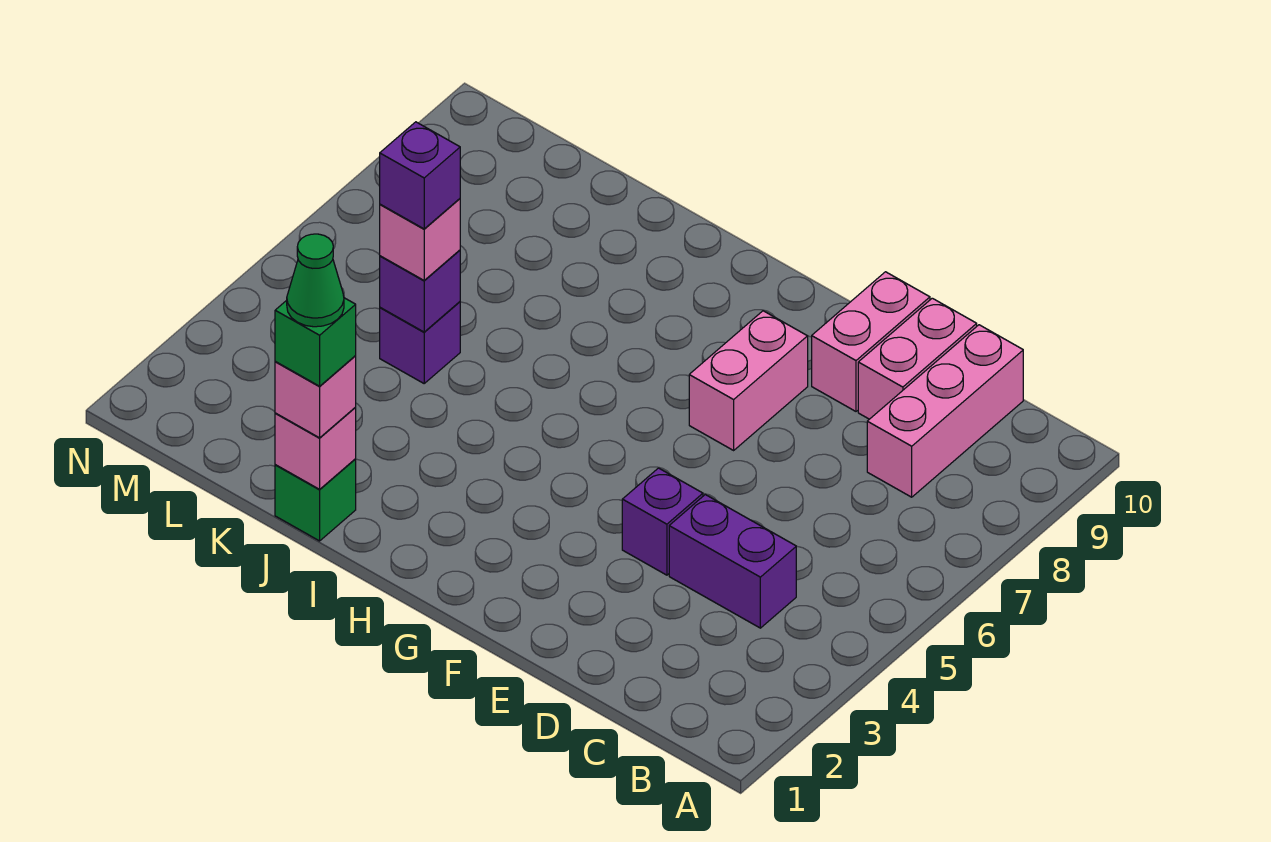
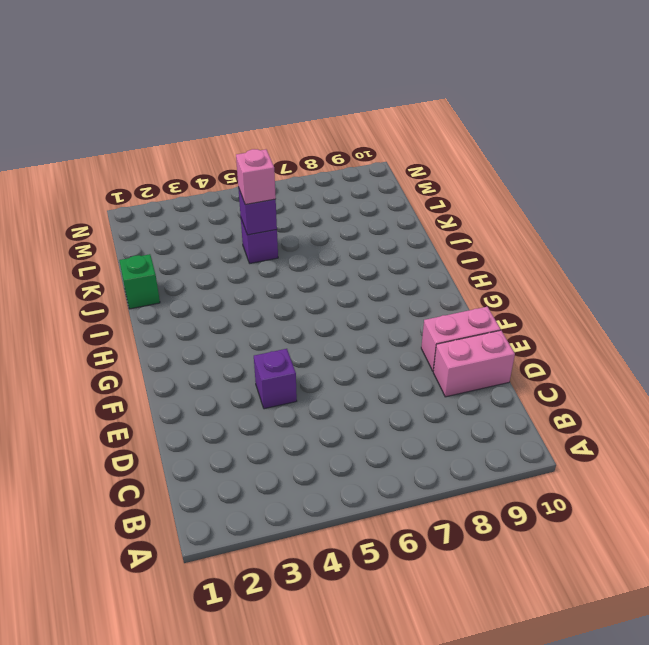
none -> purple brick C4:D4 level 1
none -> pink brick C8:C10 level 1
none -> pink brick F7:F8 level 1

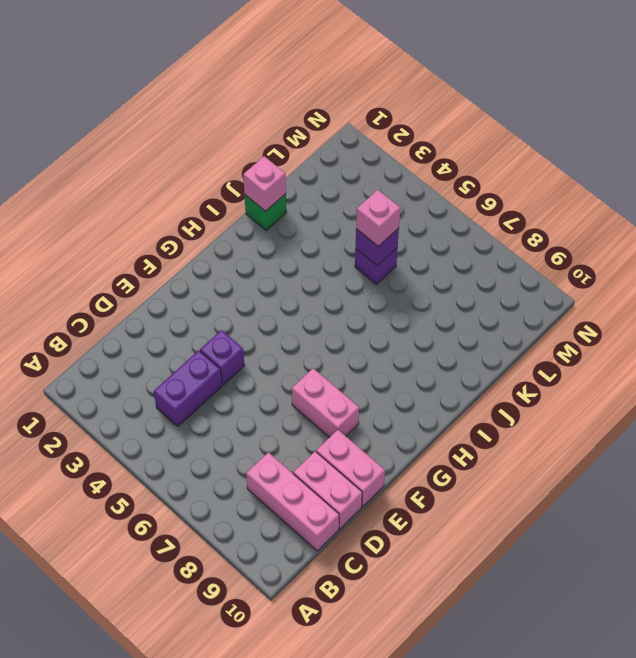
none -> pink brick J1 level 3
none -> green brick J1 level 4
none -> purple brick K5 level 4

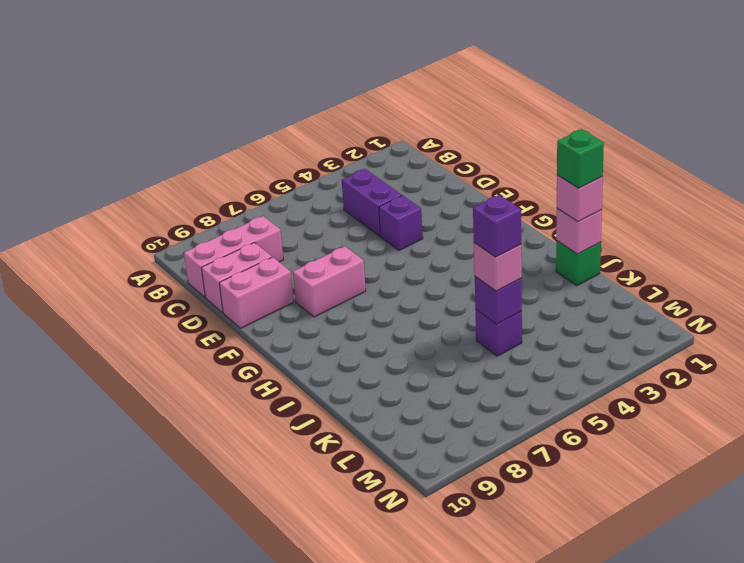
none -> green cone J1 level 5

